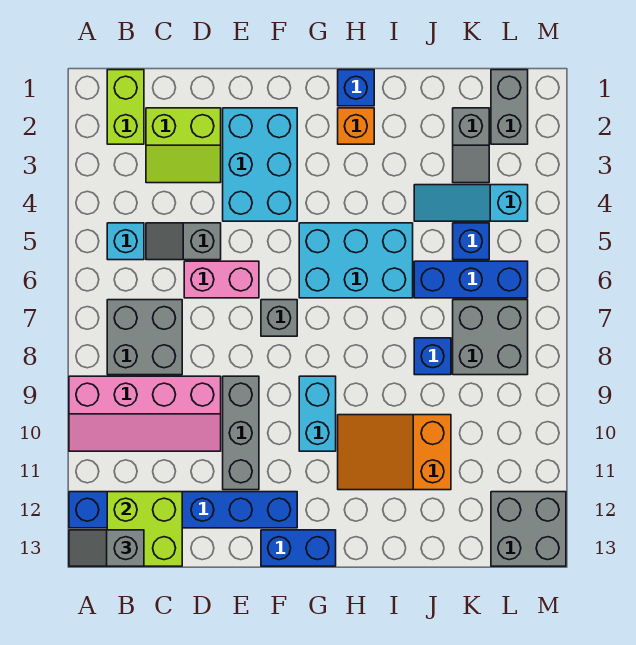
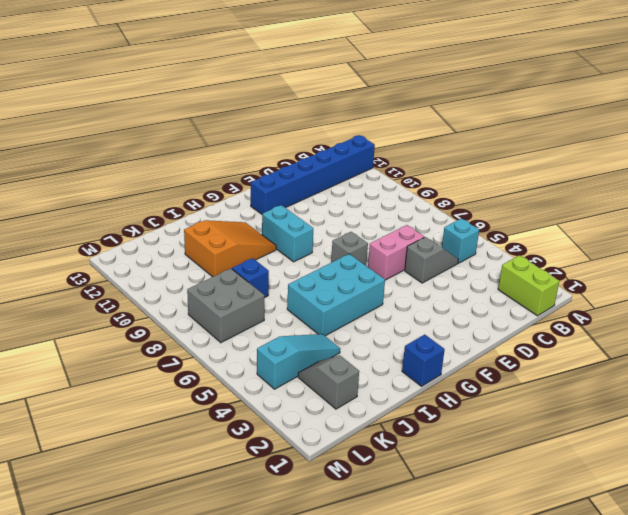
none -> pink slope A9:D10 level 1 top 9
none -> grey brick B7:C8 level 1
none -> lime slope C2:D3 level 1 top 2

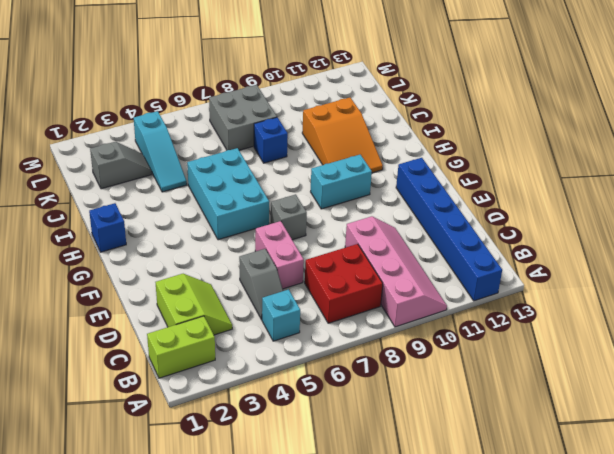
red brick B7:C8 level 1 -> grey brick B7:C8 level 1
none -> cyan brick E2:F4 level 1
none -> grey brick E9:E11 level 1
none -> blue brick F13:G13 level 1

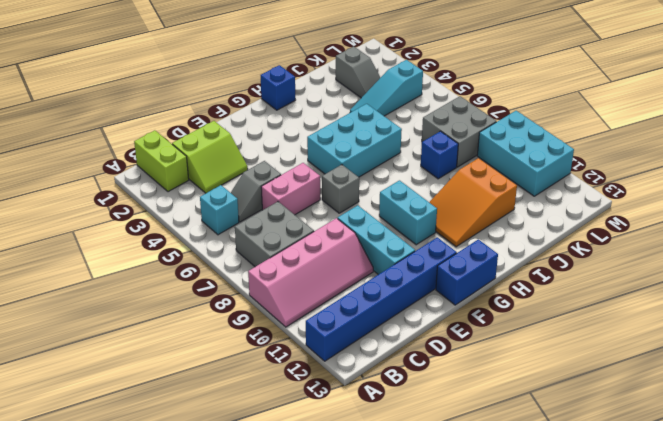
cyan brick E9:E11 level 1 -> grey brick E9:E11 level 1
cyan brick L9:M11 level 1 -> cyan brick E2:F4 level 1
none -> orange brick H2 level 1
none -> blue brick J6:L6 level 1
none -> blue brick K5 level 1

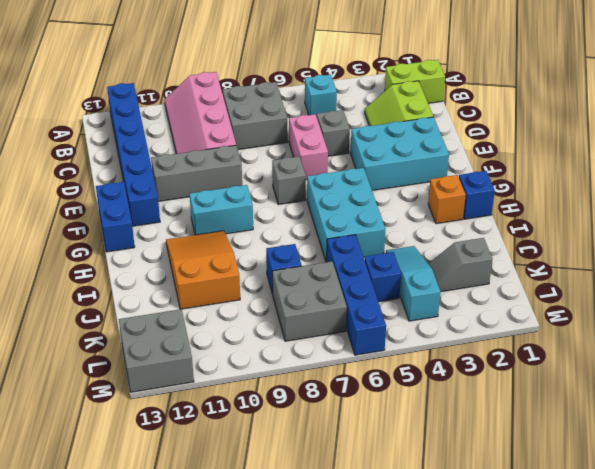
blue brick J6:M6 level 1 -> blue brick J6:L6 level 1
none -> grey brick L1:L2 level 1
none -> lime brick B12:C13 level 2
none -> grey slope A13:B13 level 3 top B

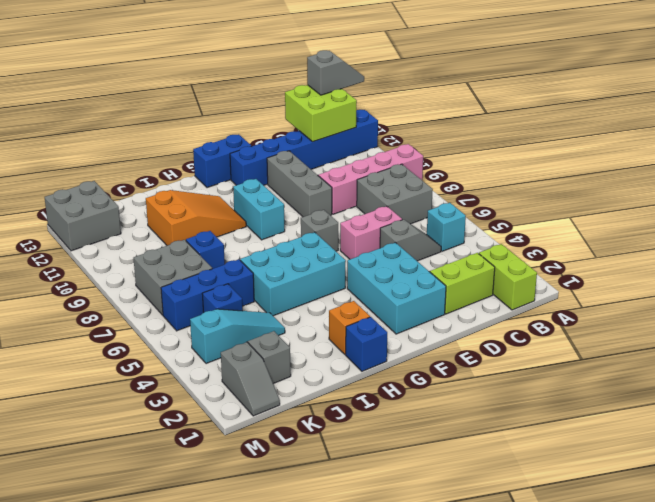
grey slope L1:L2 level 1 top 2 -> grey brick L1:L2 level 1

